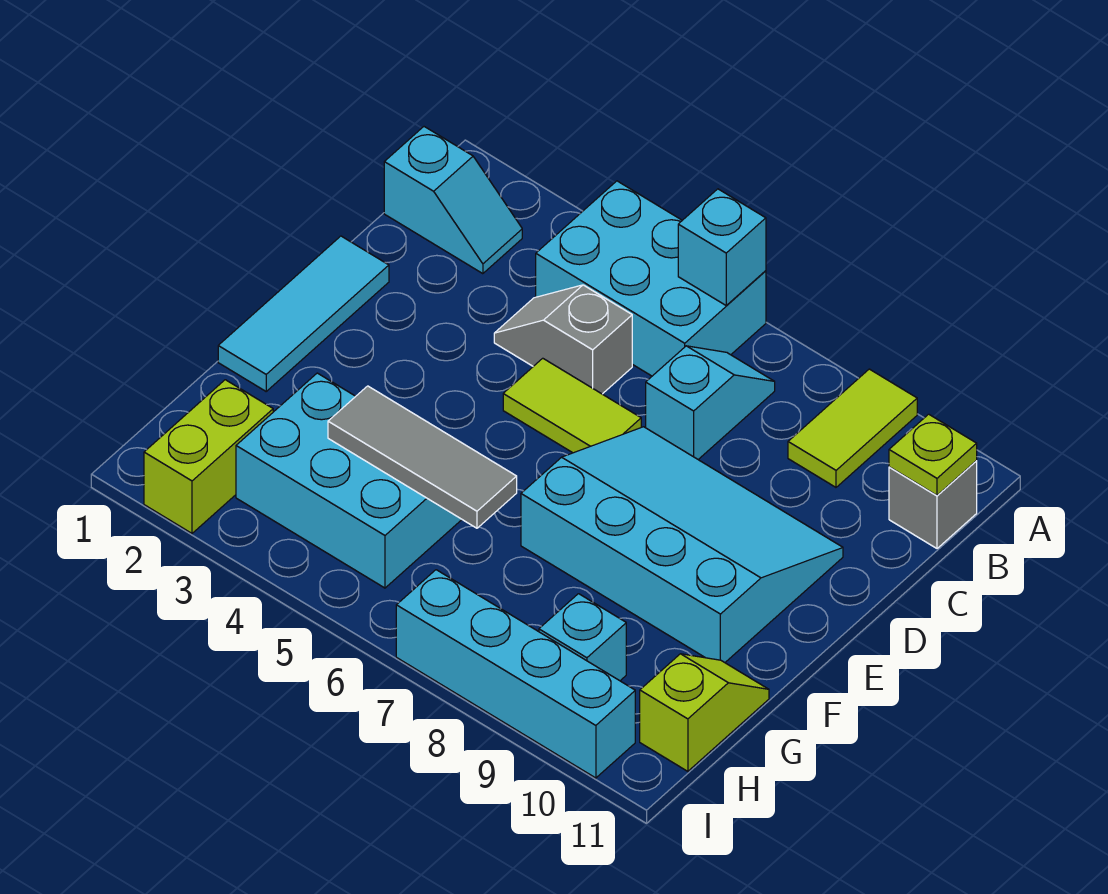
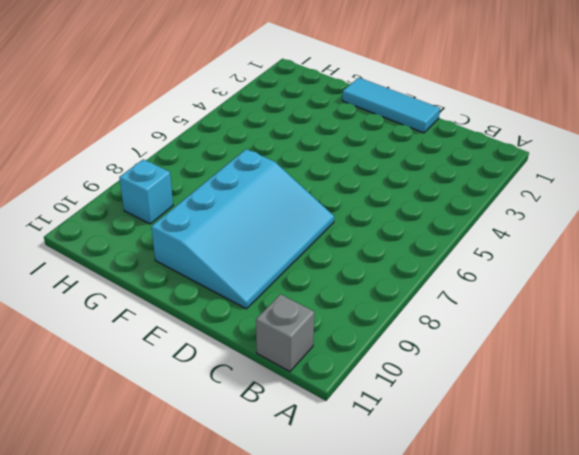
none -> cyan brick A4:B6 level 1
none -> lime tile A9:B9 level 1
none -> cyan slope B1:B2 level 1 top 1

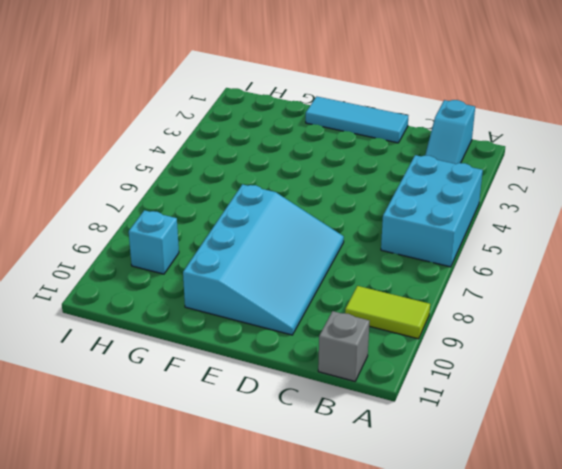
none -> cyan slope B7:C7 level 1 top C
none -> grey slope C4:C5 level 1 top 5
none -> lime tile D5:D6 level 1

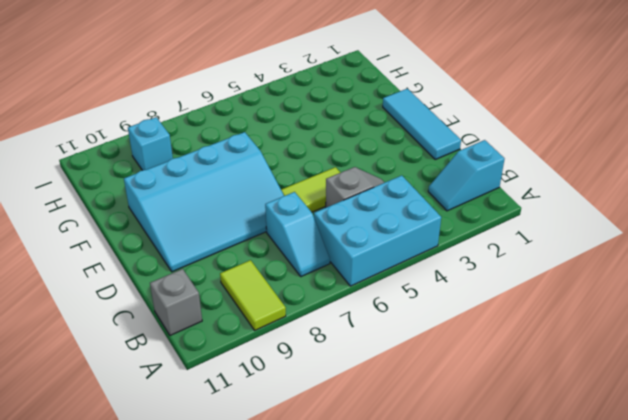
none -> cyan brick G3:H5 level 1
none -> lime slope G11:H11 level 1 top H
none -> lime brick H2:I2 level 1

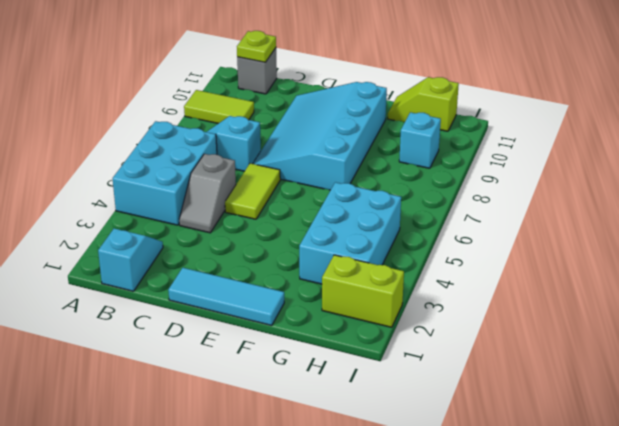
none -> cyan brick I7:I10 level 1
none -> cyan brick A6 level 2
none -> grey tile G4:G6 level 2

